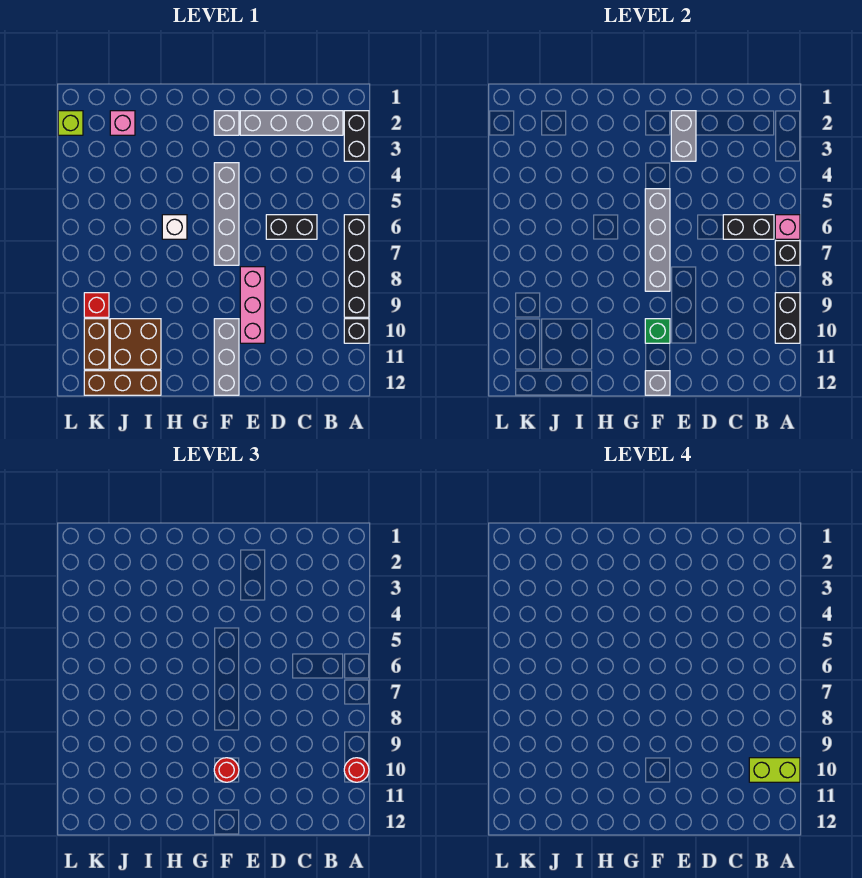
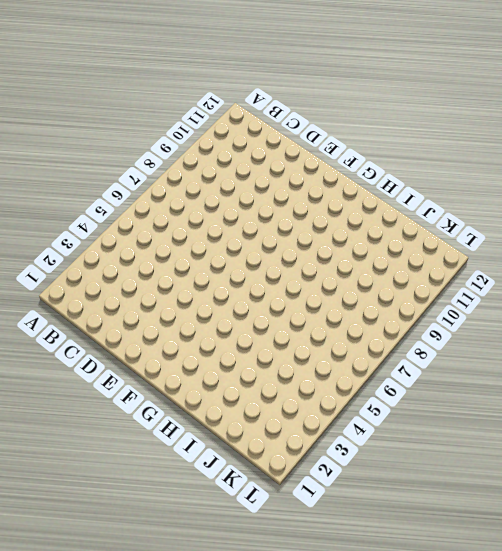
none -> black brick A2:A3 level 1
none -> black brick A6:A9 level 1
none -> black brick A10 level 1

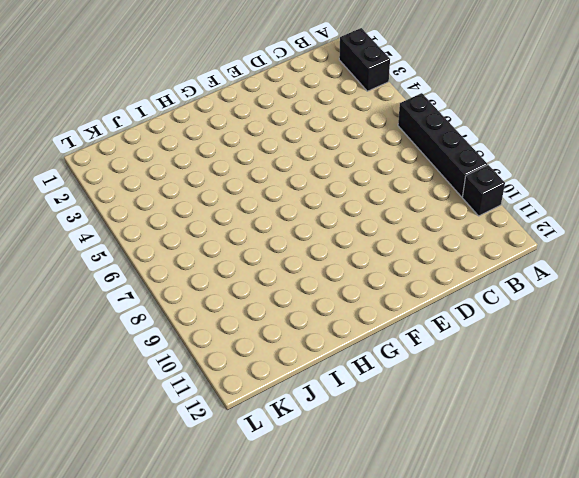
none -> grey brick B2:E2 level 1
none -> black brick C6:D6 level 1
none -> pink brick E8:E10 level 1

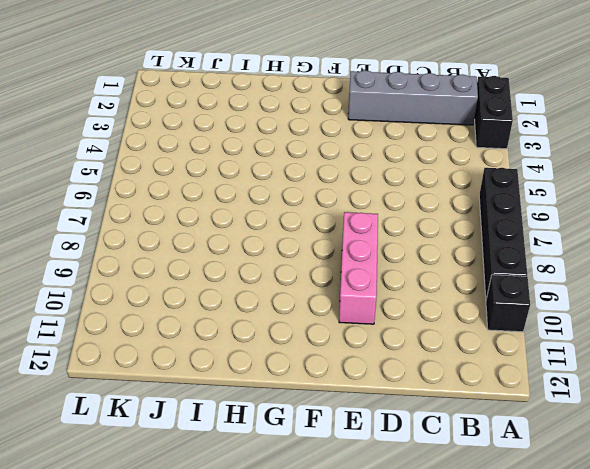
none -> black brick C6:D6 level 1
none -> grey brick F2 level 1
none -> grey brick F4:F7 level 1

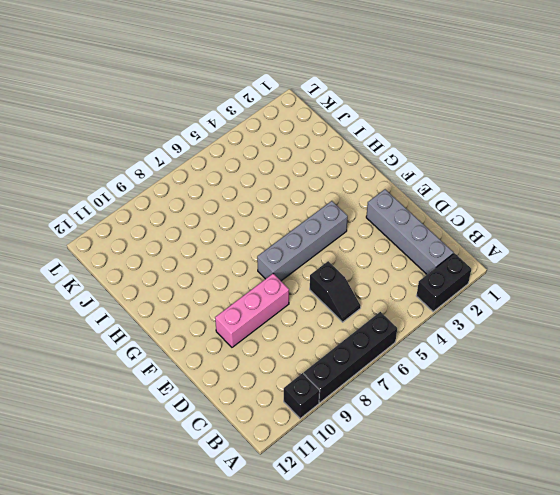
black slope C6:D6 level 1 top D -> black brick C6:D6 level 1
none -> grey brick F2 level 1
none -> grey brick F10:F12 level 1
none -> white brick H6 level 1

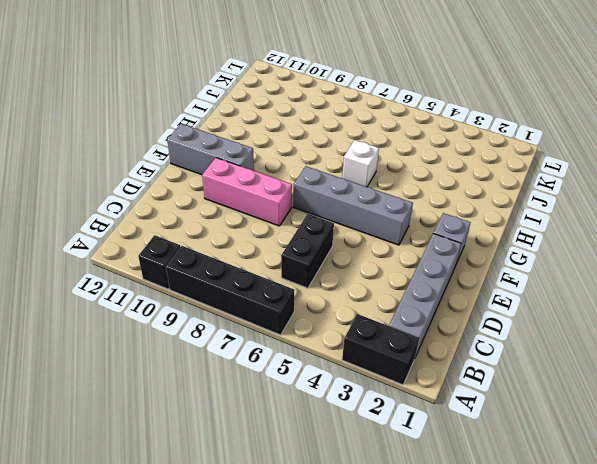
none -> brown brick I10:J11 level 1
none -> brown brick I12:K12 level 1
none -> pink brick J2 level 1

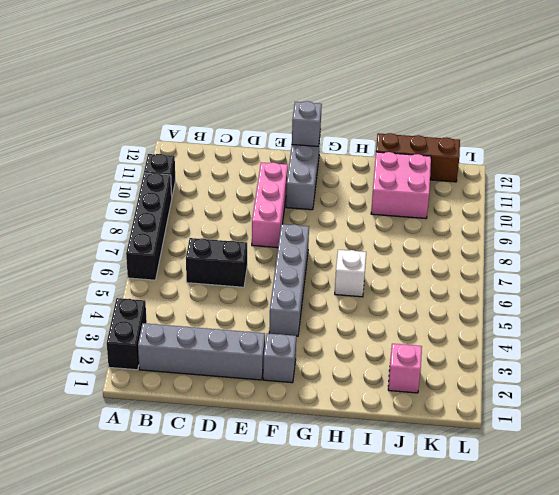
pink brick I10:J11 level 1 -> brown brick I10:J11 level 1
none -> red brick K9 level 1
none -> brown brick K10:K11 level 1
none -> lime brick L2 level 1

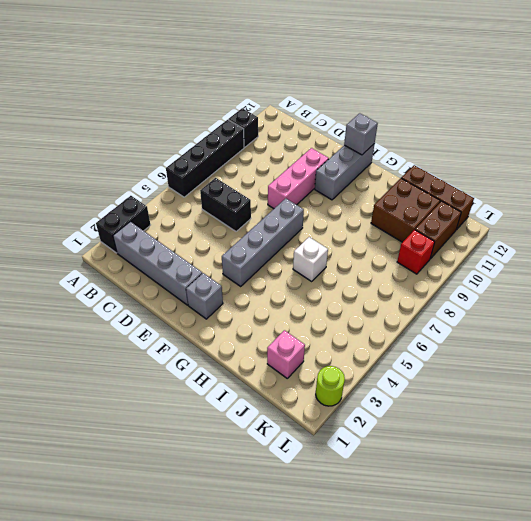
lime round brick L2 level 1 -> lime brick L2 level 1
none -> pink brick A6 level 2
none -> black brick A7 level 2
none -> black brick A9:A10 level 2

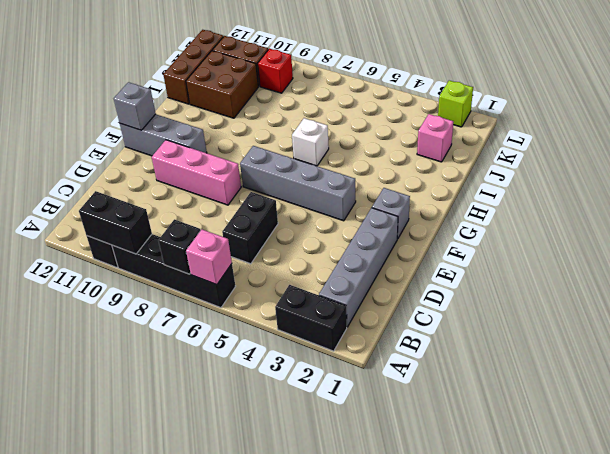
none -> black brick B6:C6 level 2
none -> grey brick E2:E3 level 2
none -> grey brick F5:F8 level 2

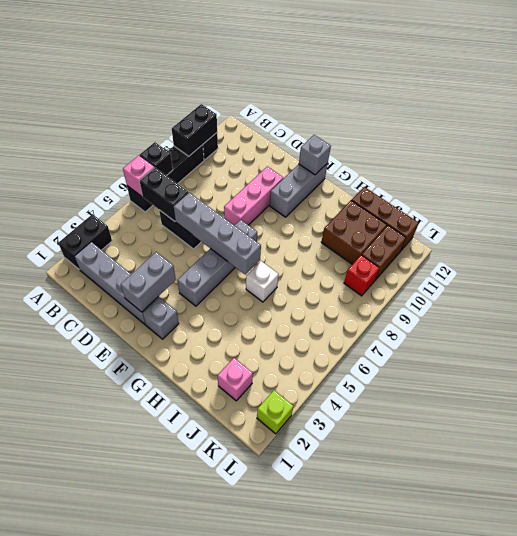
grey brick D6:G6 level 2 -> grey brick F5:F8 level 2
none -> green brick F10 level 2
none -> red round brick A10 level 3
none -> red round brick F10 level 3

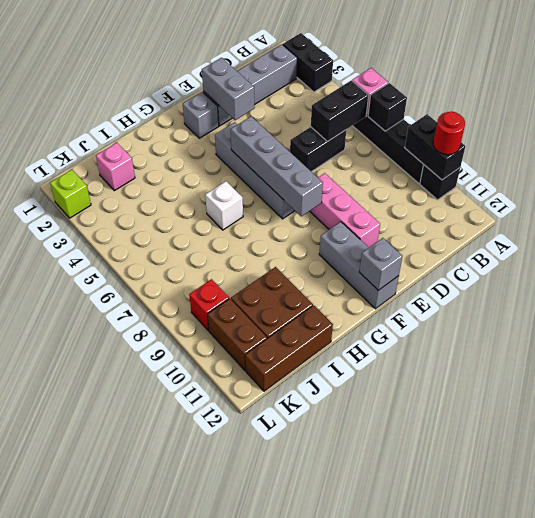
none -> green brick F10 level 2
none -> red round brick F10 level 3
none -> lime brick A10:B10 level 4

